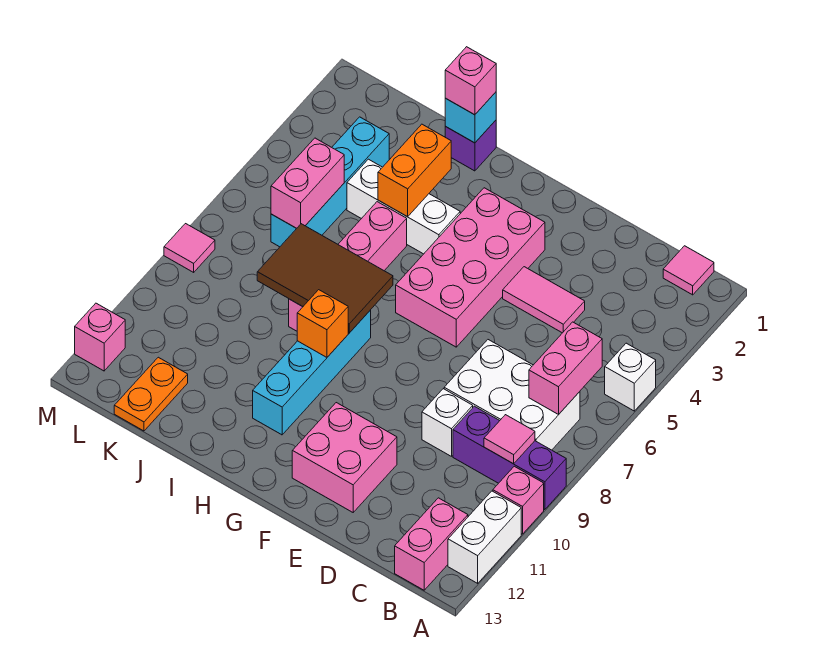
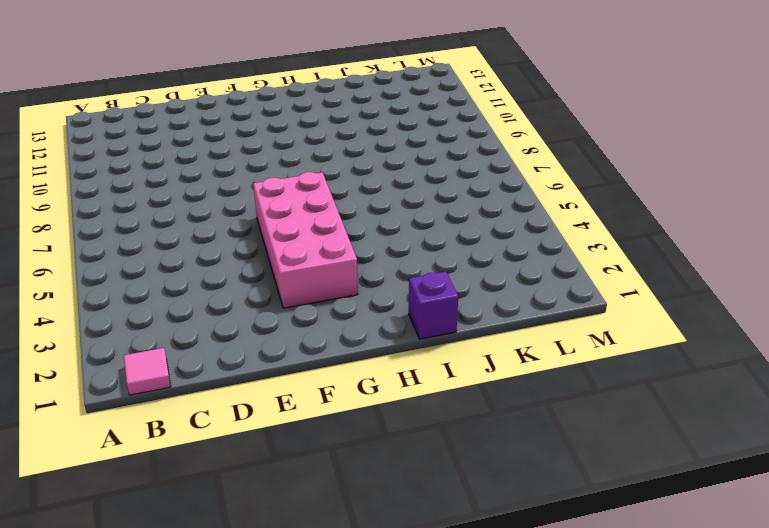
none -> white brick A5 level 1
none -> purple brick A9:C9 level 1
none -> pink brick A10 level 1

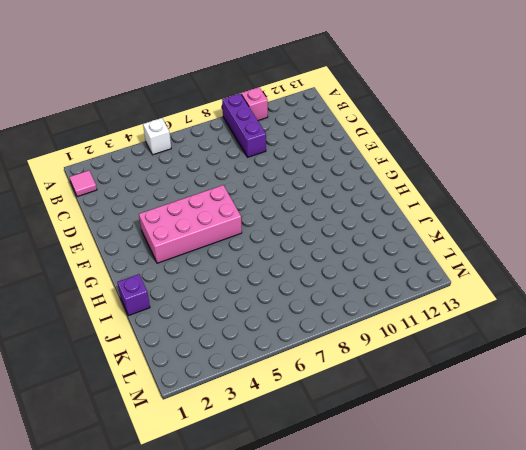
none -> white brick A11:A12 level 1
none -> white brick B7:D8 level 1
none -> pink brick B12:B13 level 1

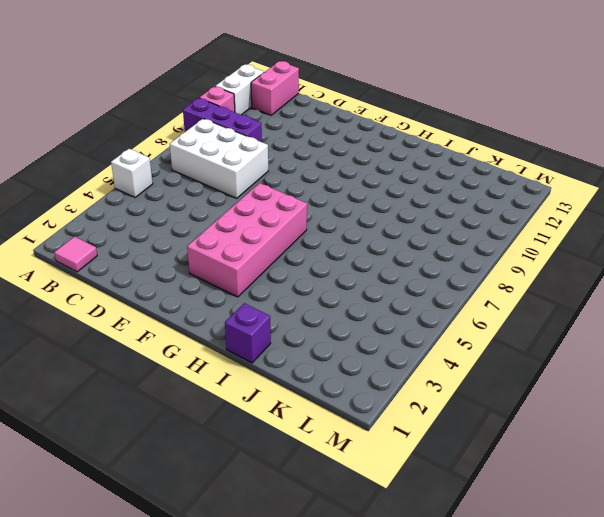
none -> pink tile D4:E4 level 1
none -> white brick D9 level 1
none -> pink brick E11:F12 level 1

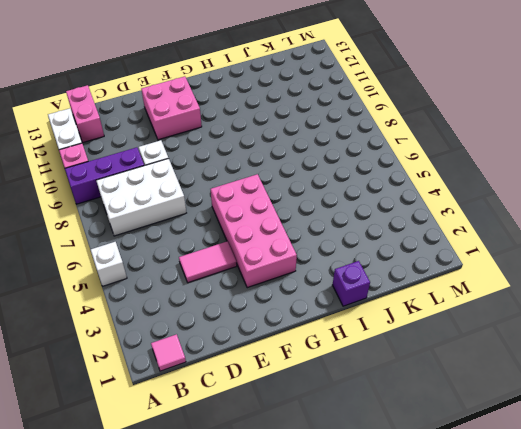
none -> white brick H4:J4 level 1
none -> cyan brick H8:H11 level 1
none -> pink brick I5:I8 level 1

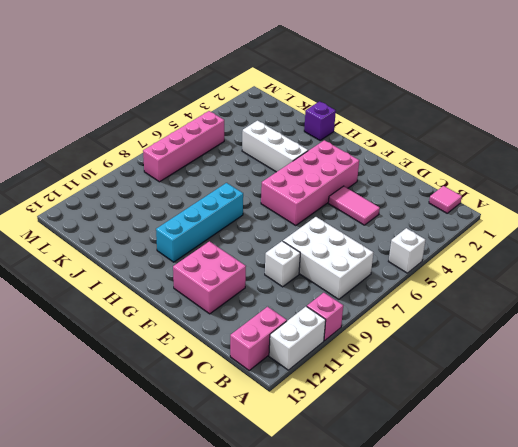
pink brick L5:L8 level 1 -> pink brick I5:I8 level 1
none -> purple brick A9:C9 level 1
none -> cyan brick K3:K6 level 1
none -> orange plate K12:K13 level 1

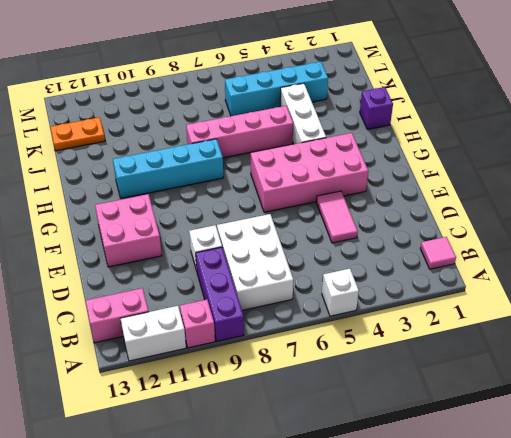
none -> pink tile M8 level 1
none -> pink brick M12 level 1
none -> pink brick B6:B7 level 2

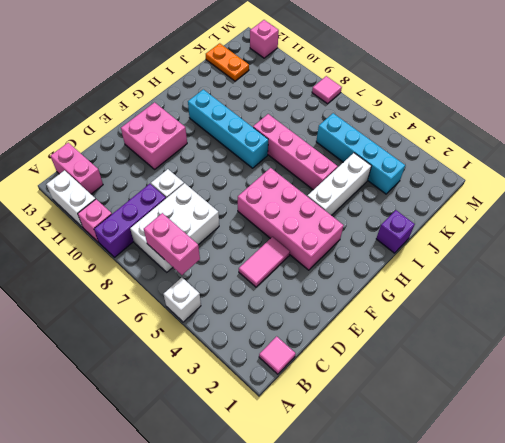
none -> pink tile B9 level 2
none -> brown tile H7:J8 level 2
none -> orange brick H9 level 2

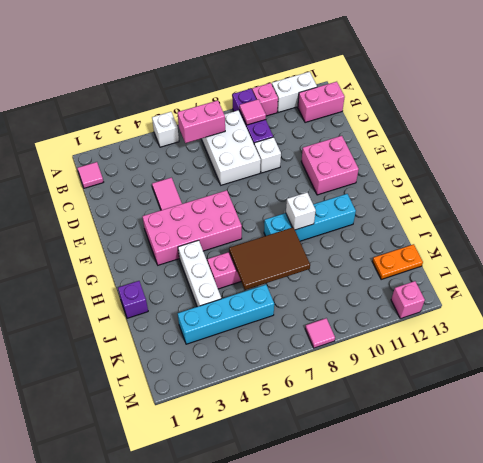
white brick H9 level 2 -> orange brick H9 level 2
brown tile I6:J8 level 2 -> brown tile H7:J8 level 2
none -> cyan brick I1 level 2
none -> orange brick I3:I4 level 2
none -> pink brick K5:K6 level 2

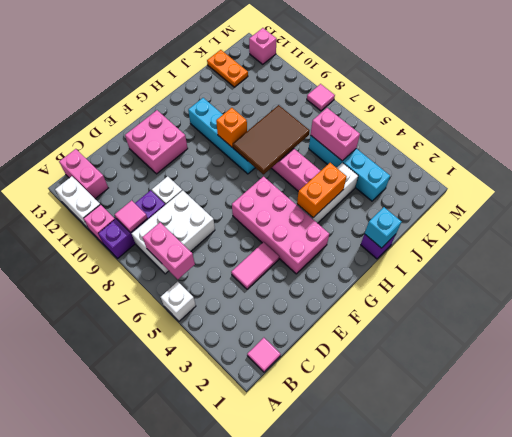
orange brick H4:I4 level 2 -> orange brick I3:I4 level 2
none -> pink brick I1 level 3

